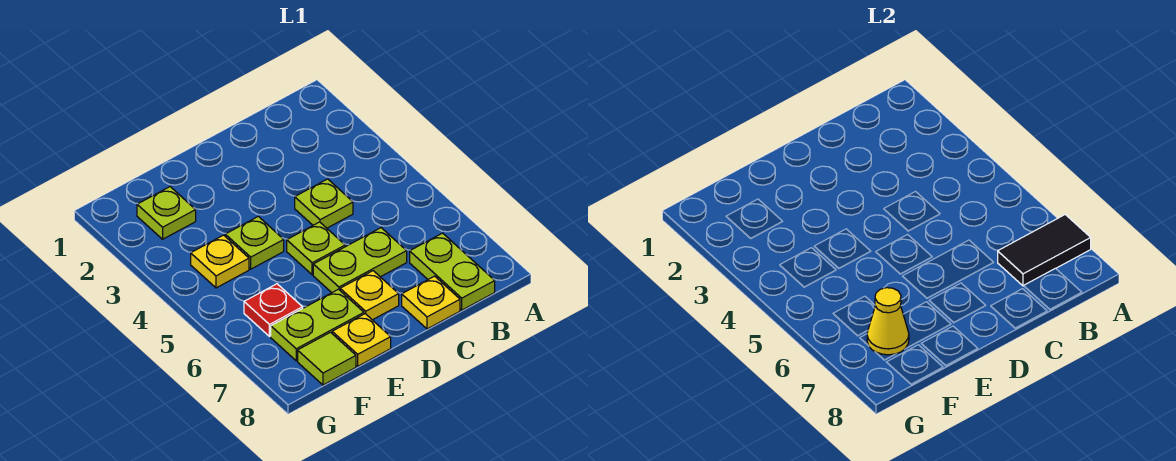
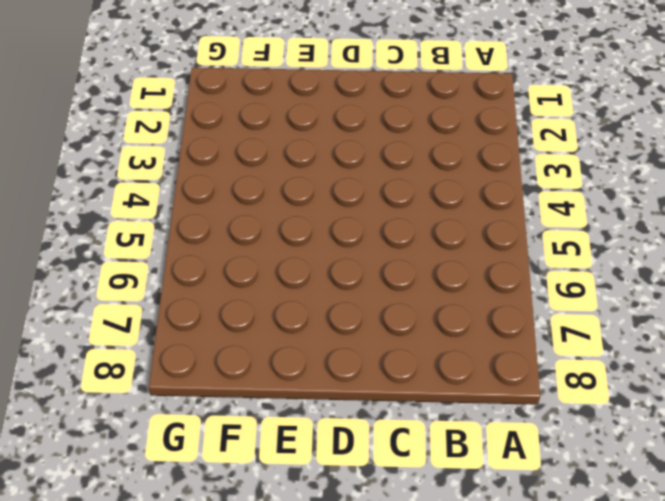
none -> lime plate B7:B8 level 1
none -> lime plate C4 level 1
none -> lime plate C6:D6 level 1

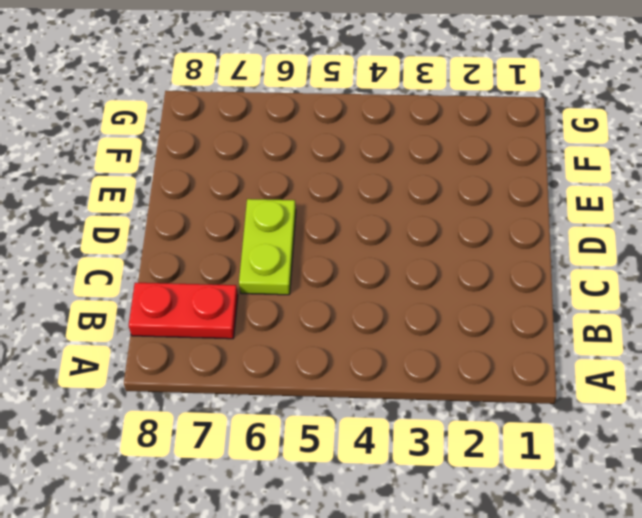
red plate B7:B8 level 1 -> lime plate B7:B8 level 1
none -> lime plate C4 level 1
none -> yellow plate C8 level 1
none -> lime plate D5 level 1

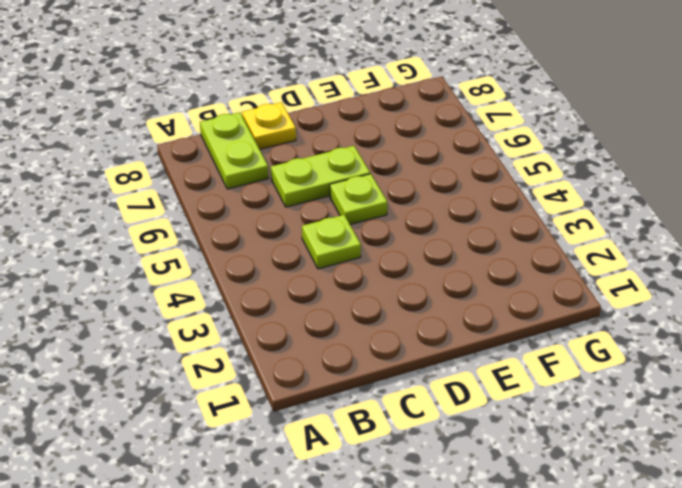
none -> yellow plate D7 level 1
none -> lime plate E4 level 1
none -> lime plate E7:F7 level 1

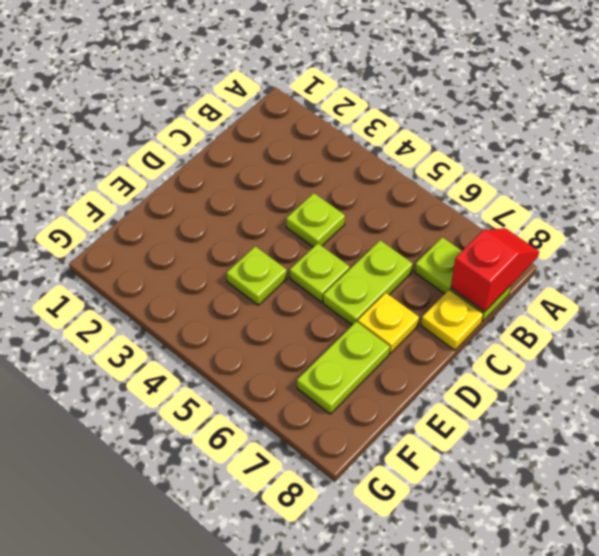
red slope A8:B8 level 2 top B -> none
none -> yellow plate E8 level 1
none -> lime plate F2 level 1
none -> yellow plate F4 level 1

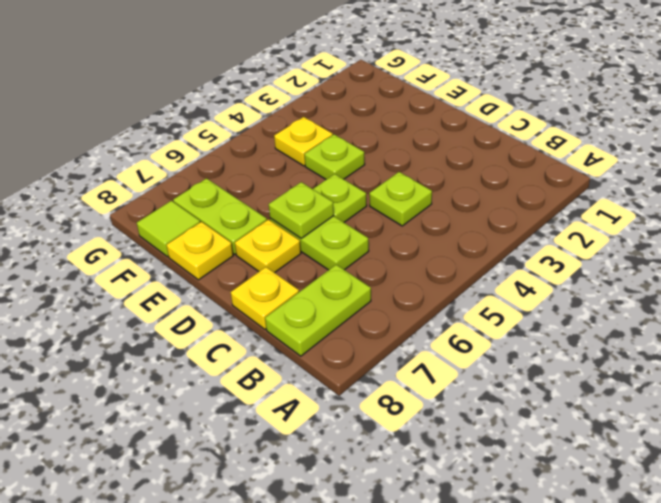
lime plate D6 level 2 -> lime plate F2 level 1
none -> red plate F6 level 1
none -> black tile A7:B7 level 2
none -> yellow cone F7 level 2

